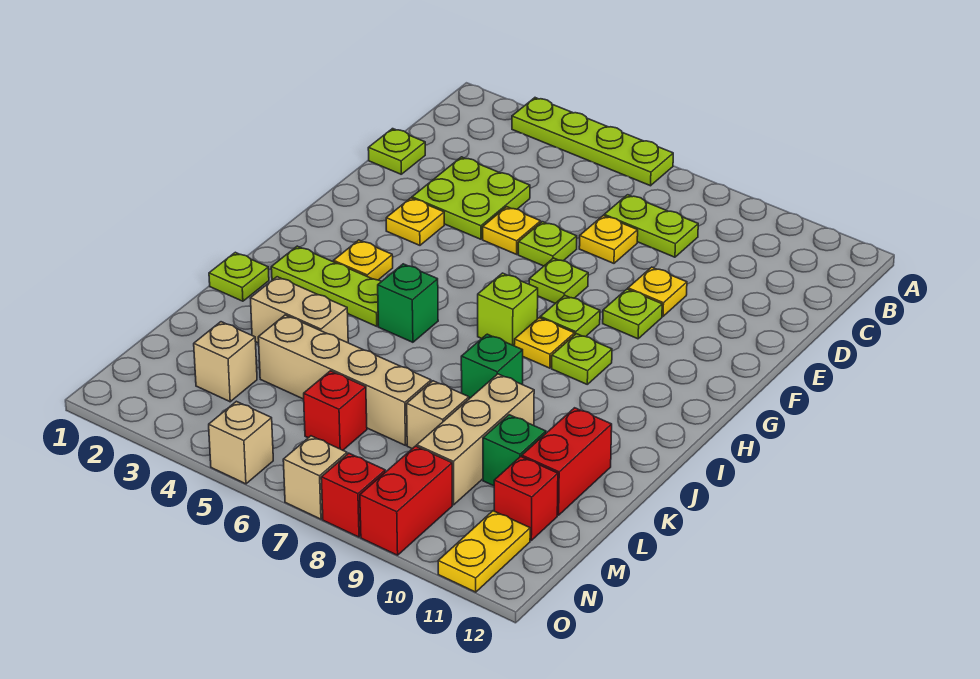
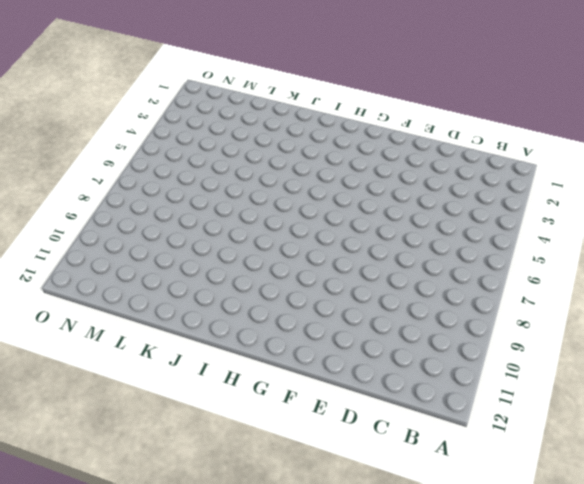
none -> lime plate A3:A6 level 1
none -> lime plate C7:C8 level 1
none -> lime plate D1 level 1
none -> lime plate D3:E4 level 1

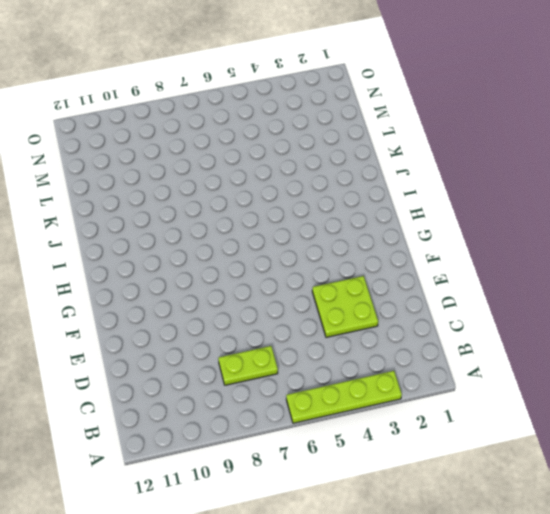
none -> lime plate D1 level 1
none -> yellow plate D7 level 1
none -> yellow plate E5 level 1
none -> lime plate E6 level 1

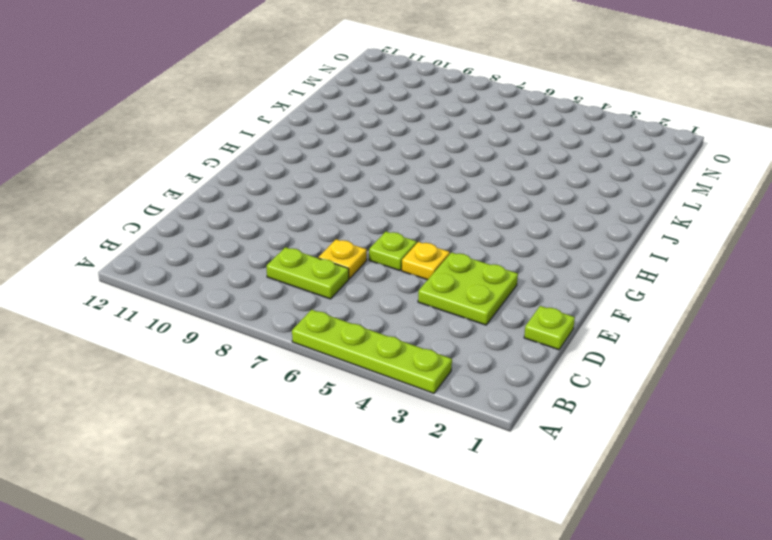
none -> yellow plate E9 level 1
none -> yellow plate F3 level 1
none -> lime plate F7 level 1
none -> lime plate F9 level 1

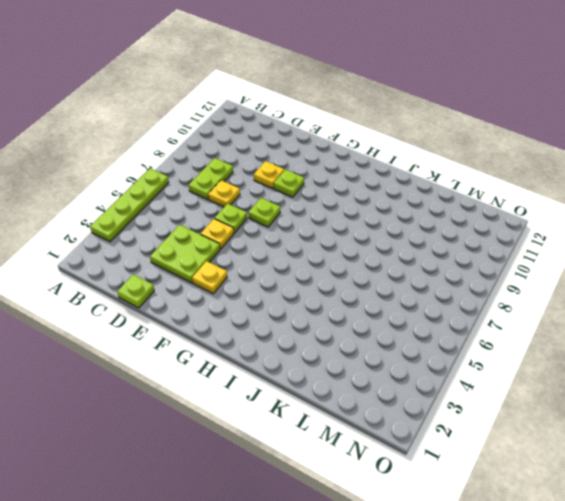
none -> lime plate G8 level 1
none -> yellow plate H3 level 1
none -> lime brick H7 level 1
none -> yellow plate H8 level 1

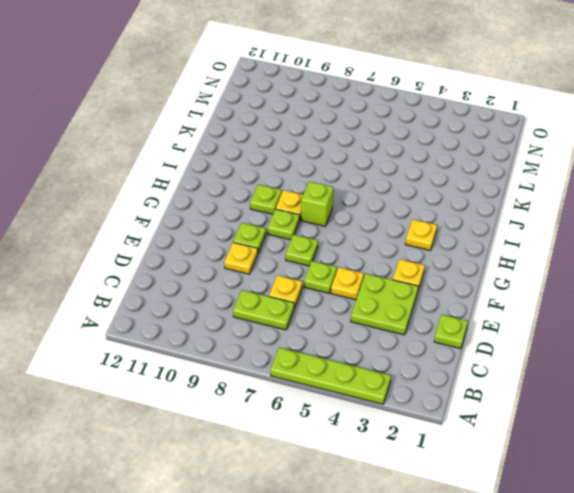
none -> lime plate I2:I4 level 1
none -> green brick I5 level 1
none -> lime plate J1 level 1
none -> green brick J8 level 1

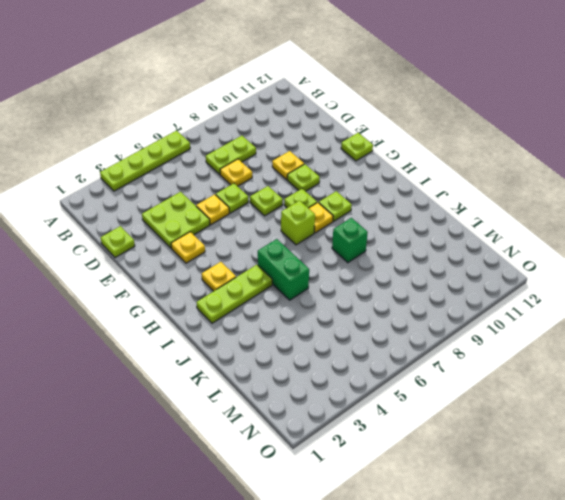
lime plate F12 level 1 -> lime plate J1 level 1
green brick I5:J5 level 1 -> green brick I5 level 1
none -> tan brick K3:K4 level 1
none -> tan brick K9:M9 level 1
none -> red brick K11:L11 level 1
none -> tan brick L4:L7 level 1

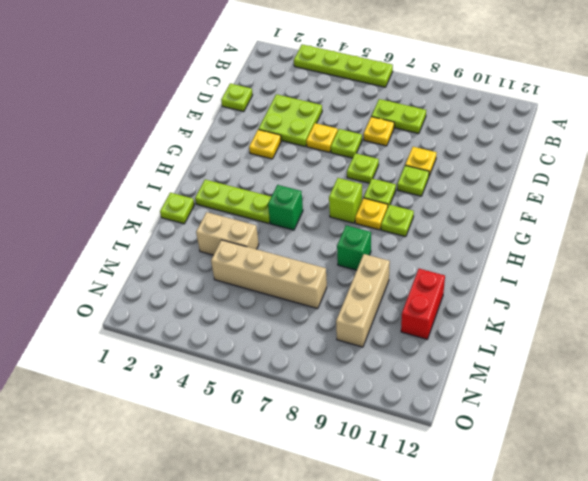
none -> yellow plate H3 level 1
none -> tan brick L8 level 1
none -> green brick L10 level 1
none -> tan brick M3 level 1

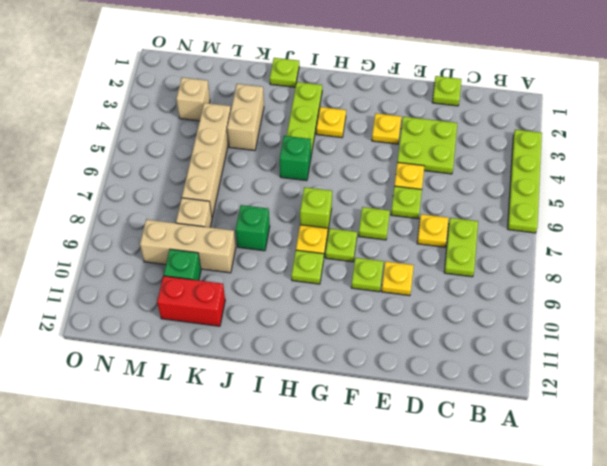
none -> red brick M6 level 1
none -> red brick M11 level 1
none -> red brick N9:O9 level 1
none -> yellow plate N11:O11 level 1

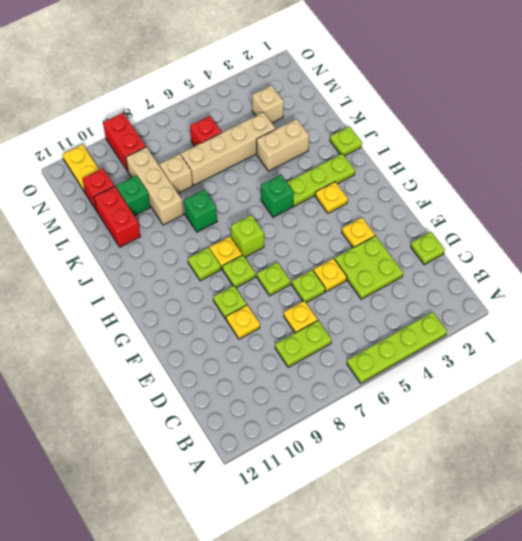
none -> tan brick O5 level 1
none -> tan brick O7 level 1
none -> red brick O8 level 1

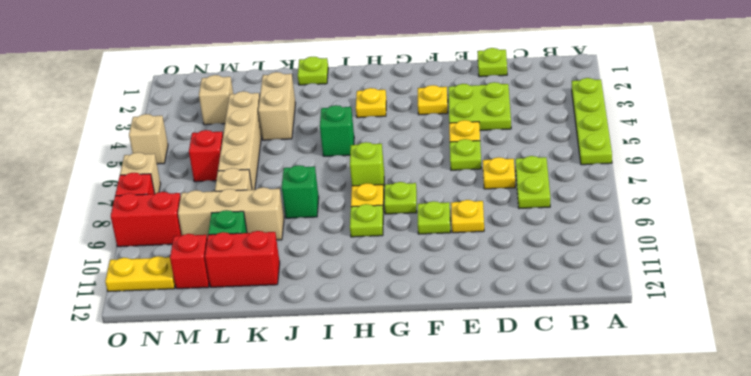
none -> lime plate F7 level 1
none -> lime plate I2:I4 level 1

